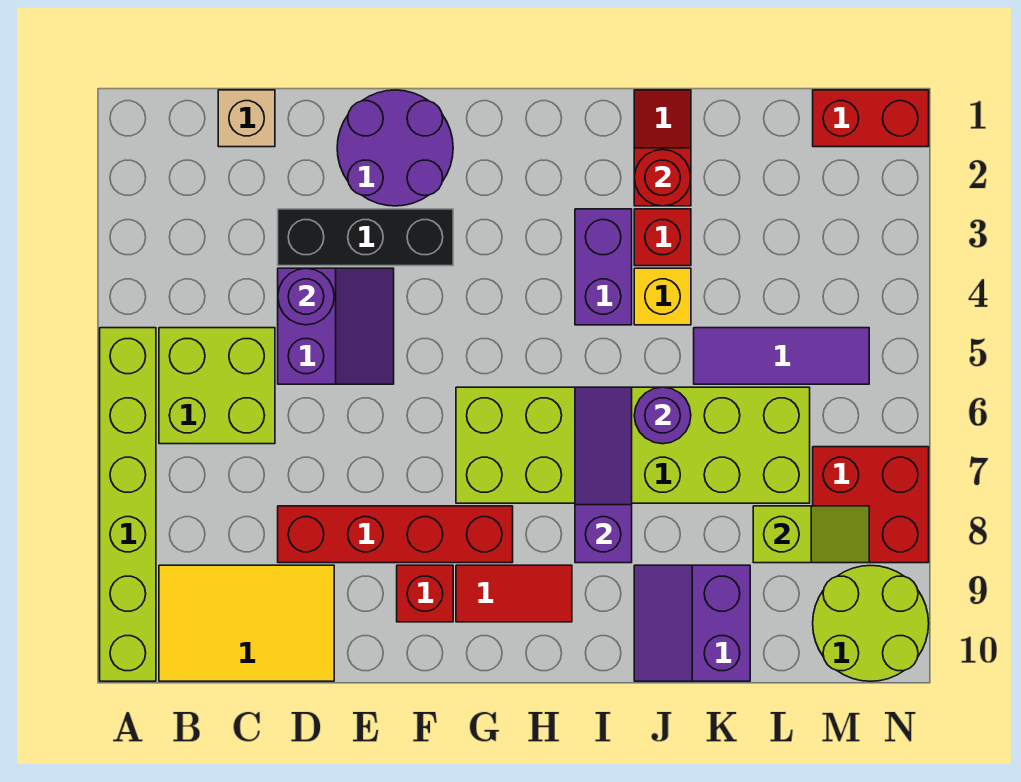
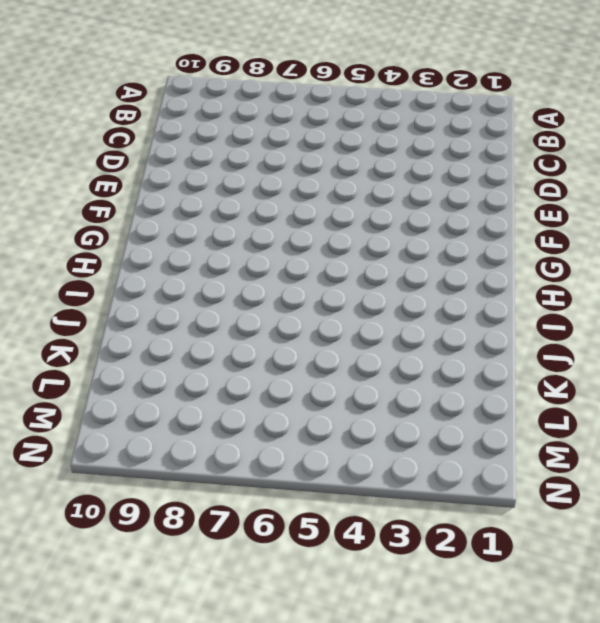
none -> lime brick A5:A10 level 1
none -> lime brick B5:C6 level 1
none -> yellow tile B9:D10 level 1

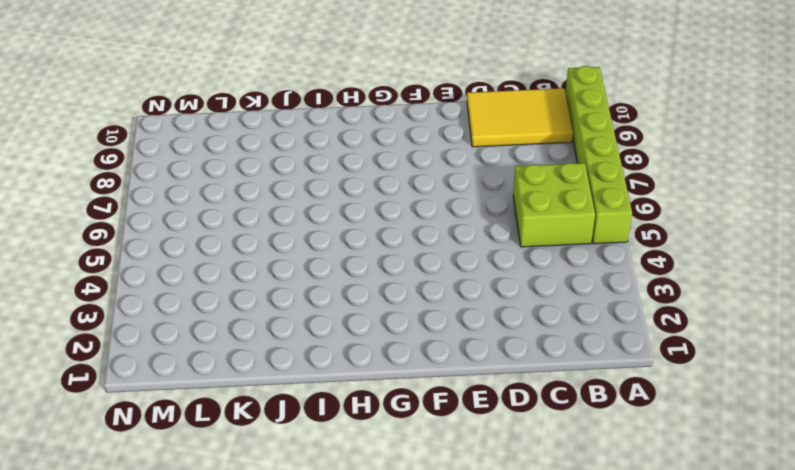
none -> tan brick C1 level 1
none -> black brick D3:F3 level 1
none -> purple slope D4:E5 level 1 top D

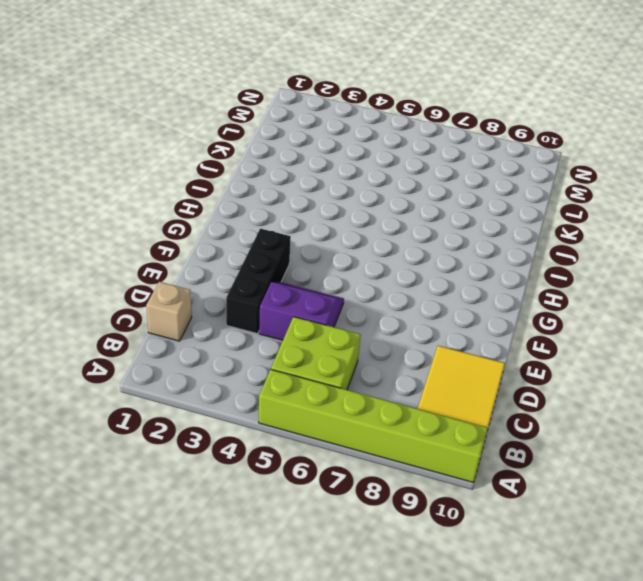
none -> red brick D8:G8 level 1
none -> purple round brick E1:F2 level 1
none -> red brick F9 level 1

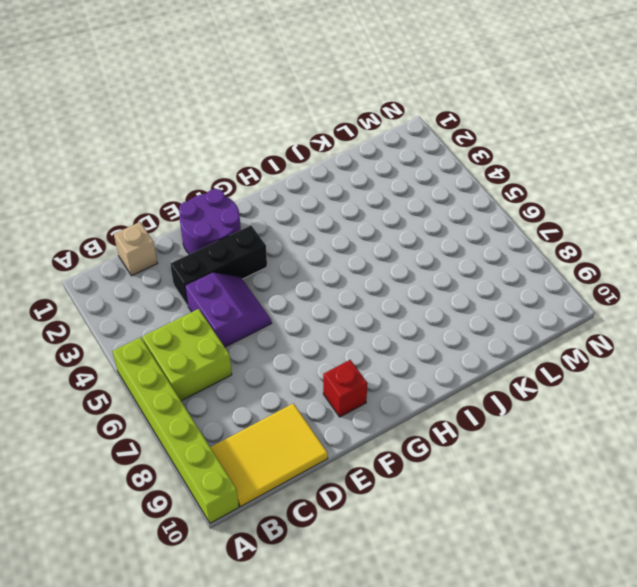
none -> red brick D8:G8 level 1
none -> lime brick G6:L7 level 1
none -> red tile G9:H9 level 1

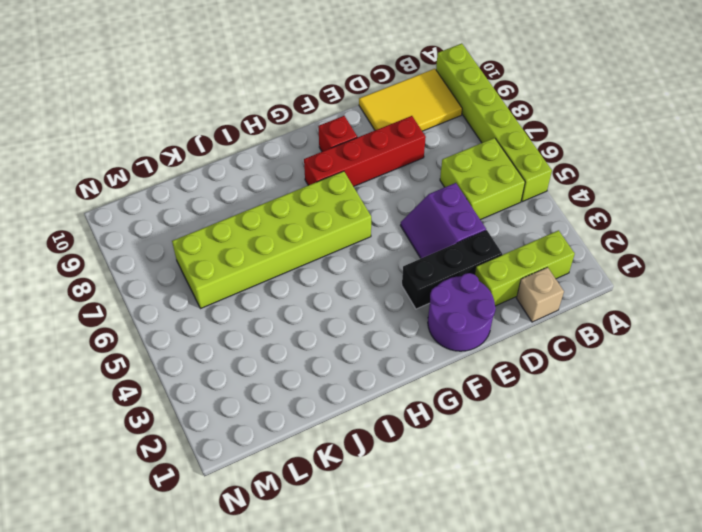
lime brick B2:D2 level 1 -> none
none -> red tile G9:H9 level 1
none -> purple brick I3:I4 level 1
none -> red slope J1:J2 level 1 top 2

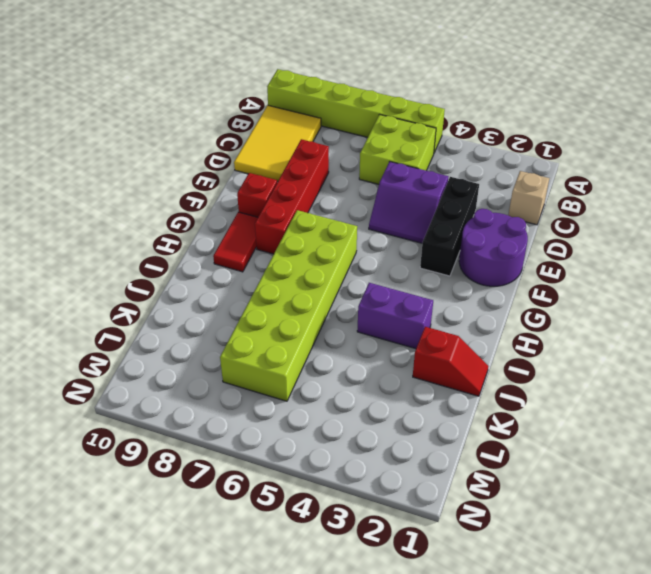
none -> red brick J3 level 1
none -> yellow brick J4 level 1
none -> purple slope J9:K10 level 1 top K

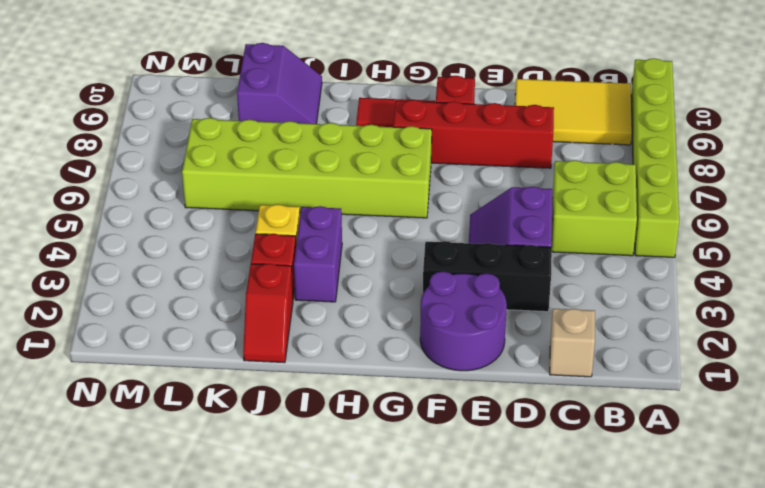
none -> purple tile K5:M5 level 1
none -> red brick M1:N1 level 1
none -> red brick M7:N8 level 1

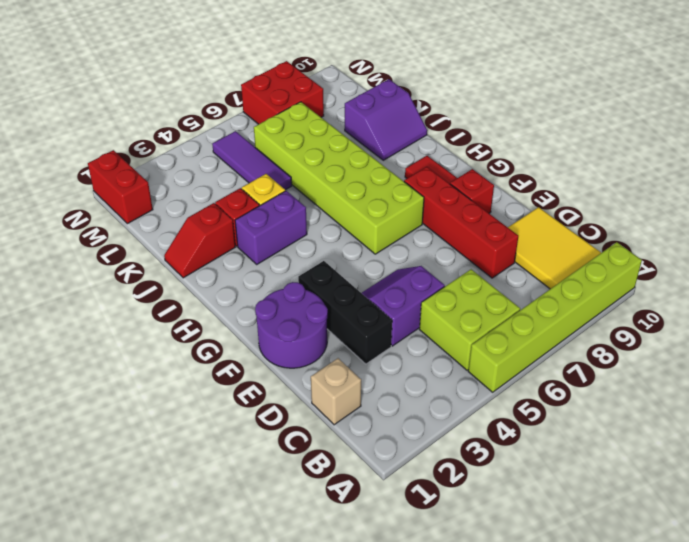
none -> lime round brick M9:N10 level 1
none -> purple round brick D4 level 2
none -> purple slope I6:I8 level 2 top 8

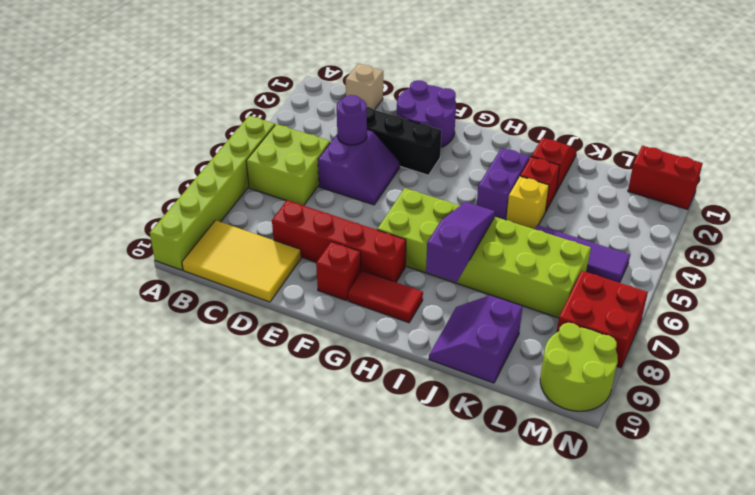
none -> red round brick J2 level 2
none -> purple round brick J6 level 2
none -> lime slope L8:M8 level 2 top L

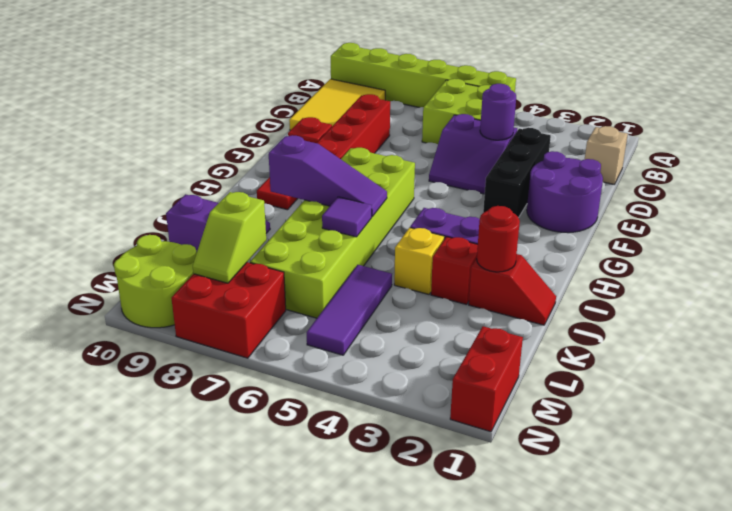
purple tile J6 level 2 -> purple round brick J6 level 2

